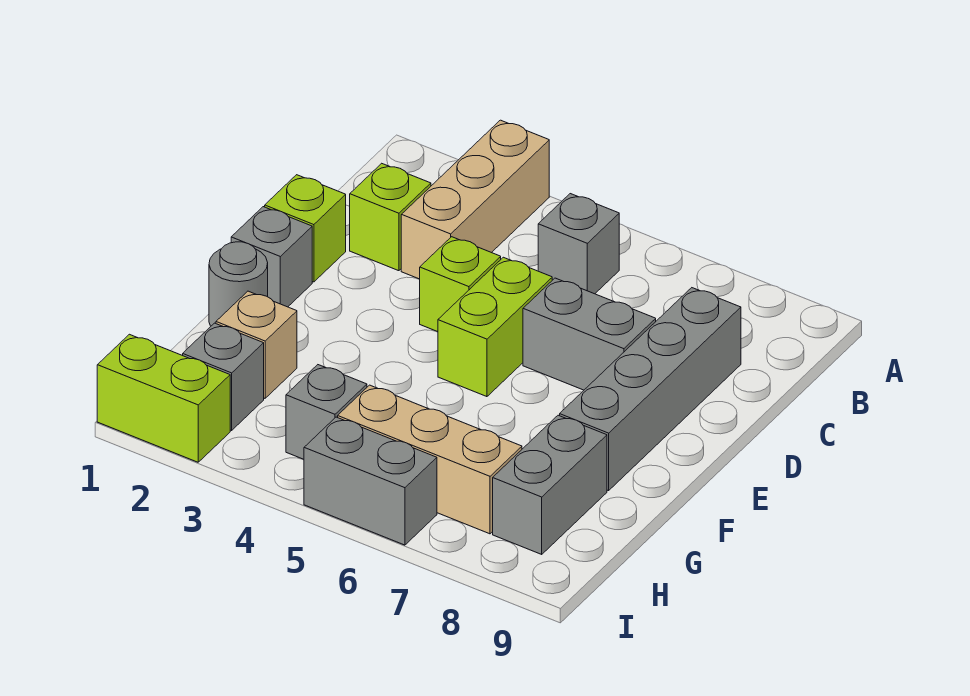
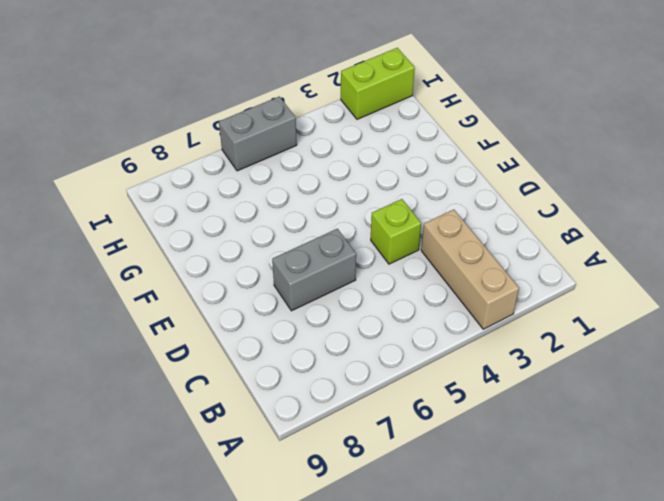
none -> grey brick B5 level 1
none -> lime brick C2 level 1
none -> grey brick C8:F8 level 1

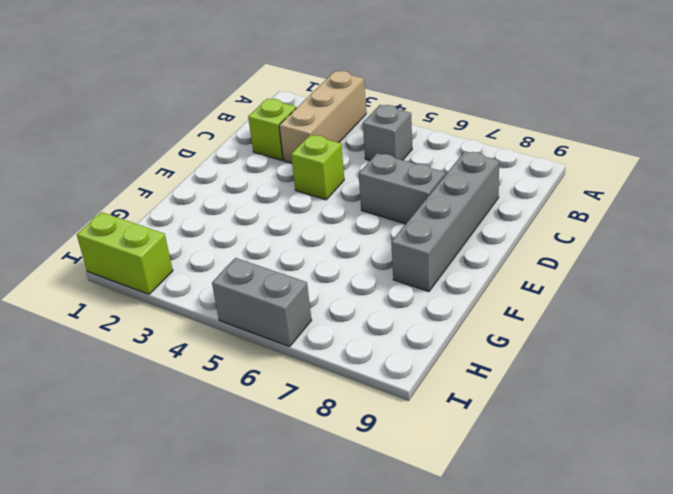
none -> lime brick D1 level 1
none -> lime brick D5:E5 level 1
none -> grey brick E1 level 1

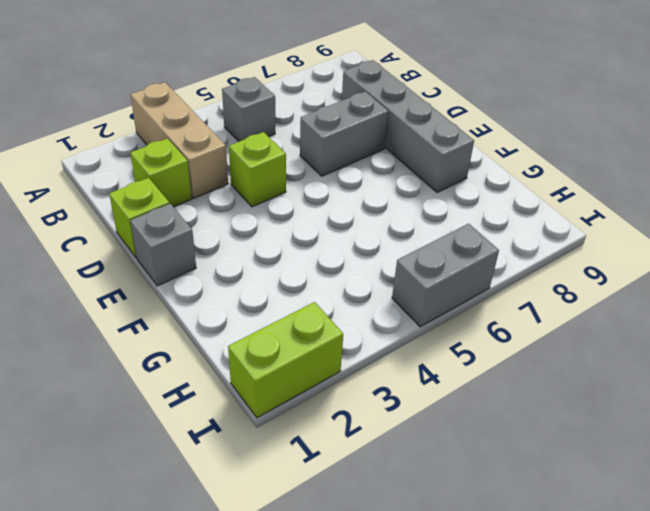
none -> lime brick D5:E5 level 1
none -> grey round brick F1 level 1
none -> tan brick G2 level 1

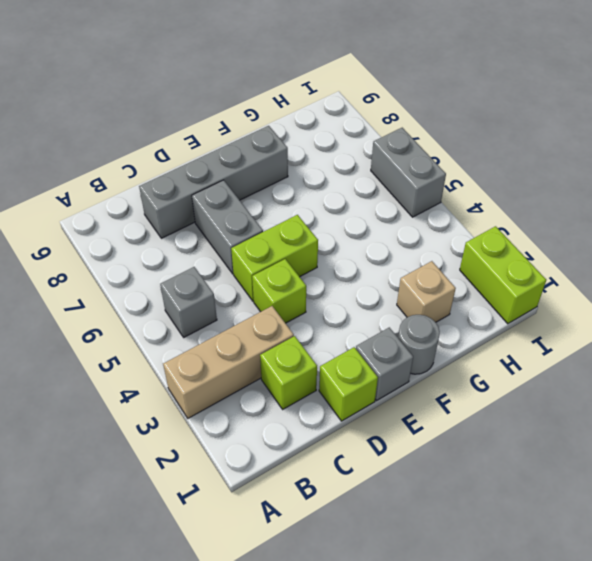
none -> grey brick G8:H8 level 1
none -> grey brick H2 level 1
none -> grey brick H4 level 1

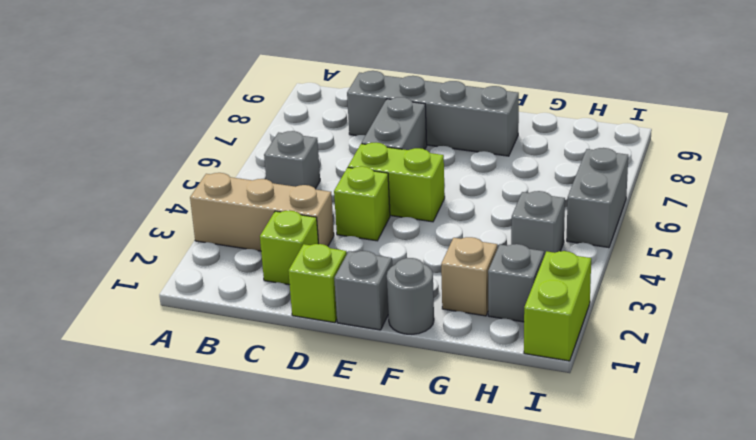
none -> grey brick G8:H8 level 1
none -> tan brick H5:H7 level 1

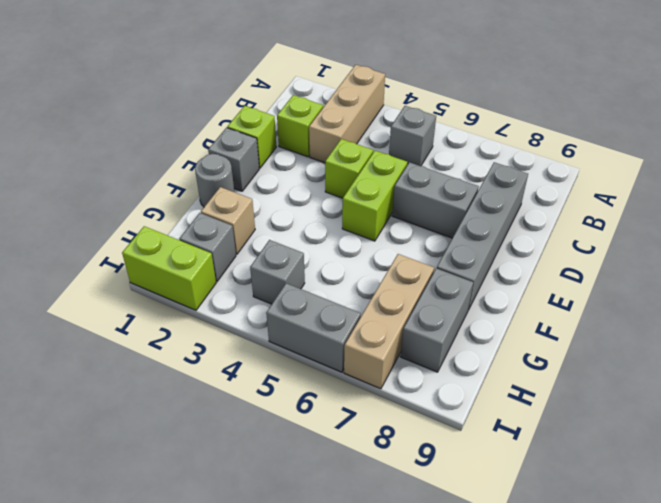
tan brick G7:I7 level 1 -> tan brick H5:H7 level 1

